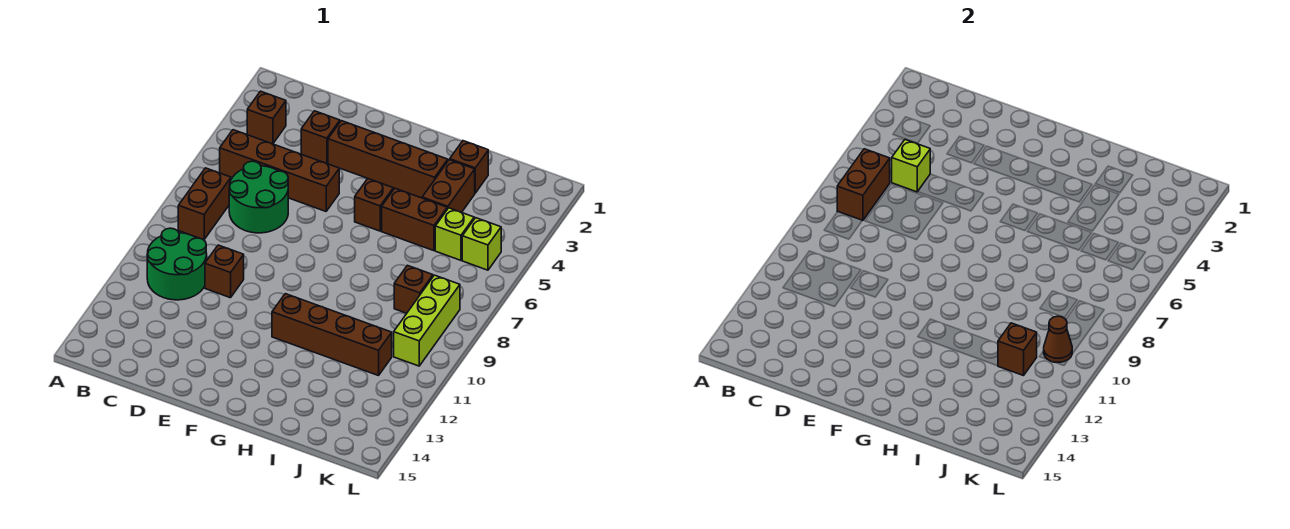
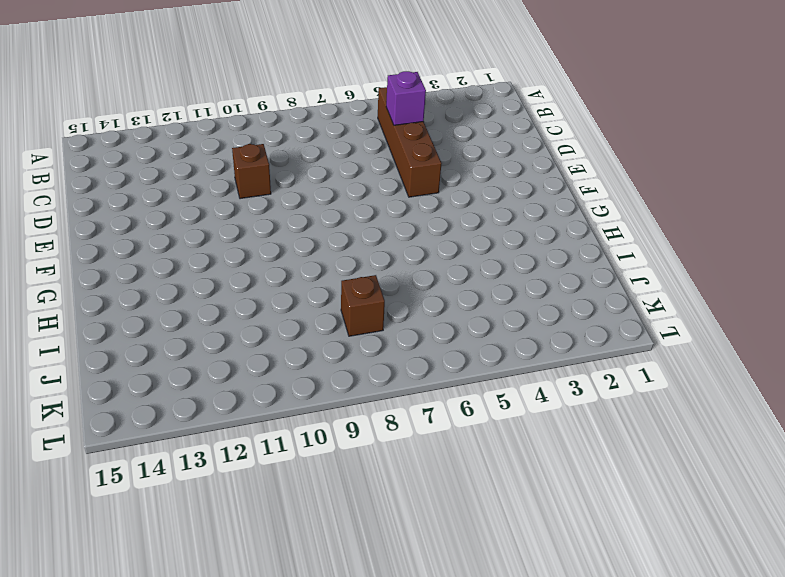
purple brick C5 level 2 -> lime brick C5 level 2
none -> brown brick B3 level 1
none -> brown brick B7:B8 level 1
none -> green round brick B10:C11 level 1

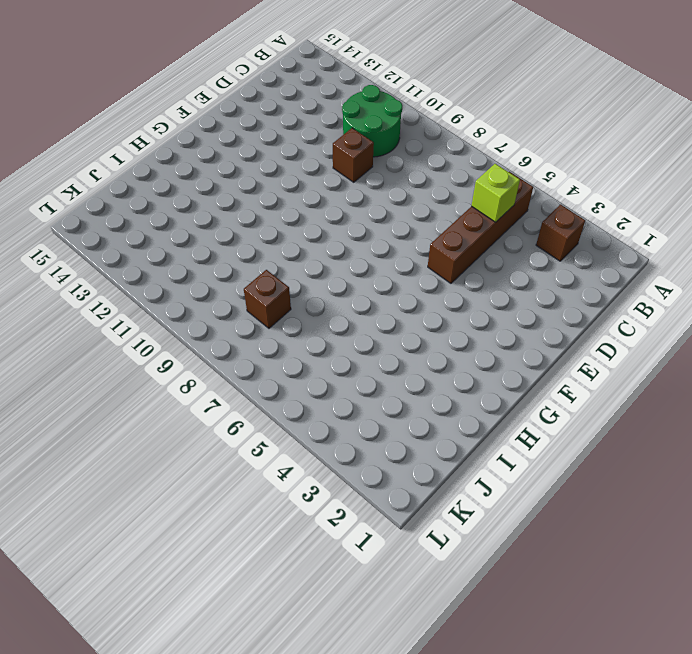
none -> brown brick B7:B8 level 1
none -> green round brick C6:D7 level 1
none -> brown brick D3 level 1

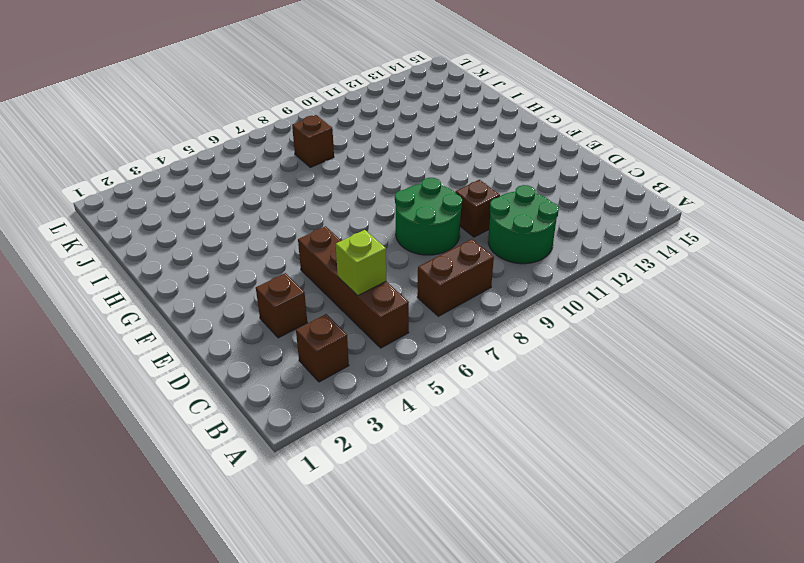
green round brick D8:E9 level 1 -> green round brick C6:D7 level 1
none -> brown brick E3:H3 level 1
none -> brown brick G5 level 1
none -> brown brick G11:J11 level 1

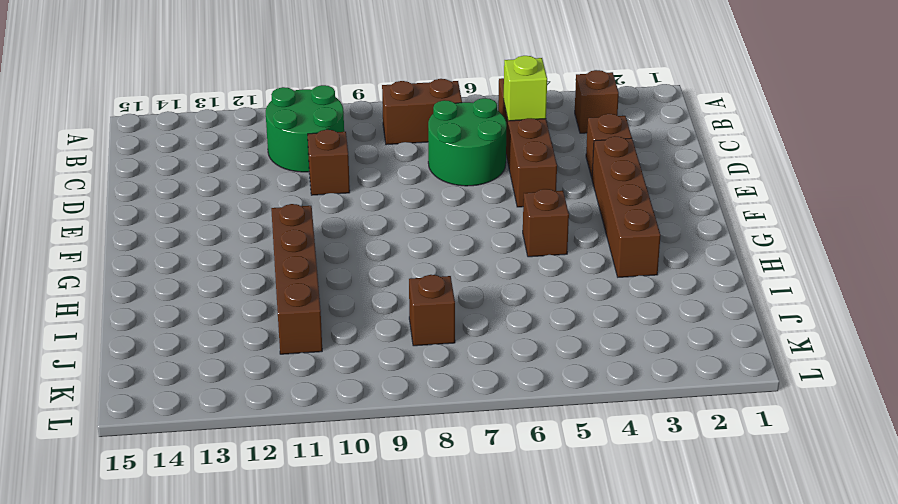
none -> brown brick H5:I5 level 1
none -> brown brick I2 level 1
none -> brown brick I3:I4 level 1

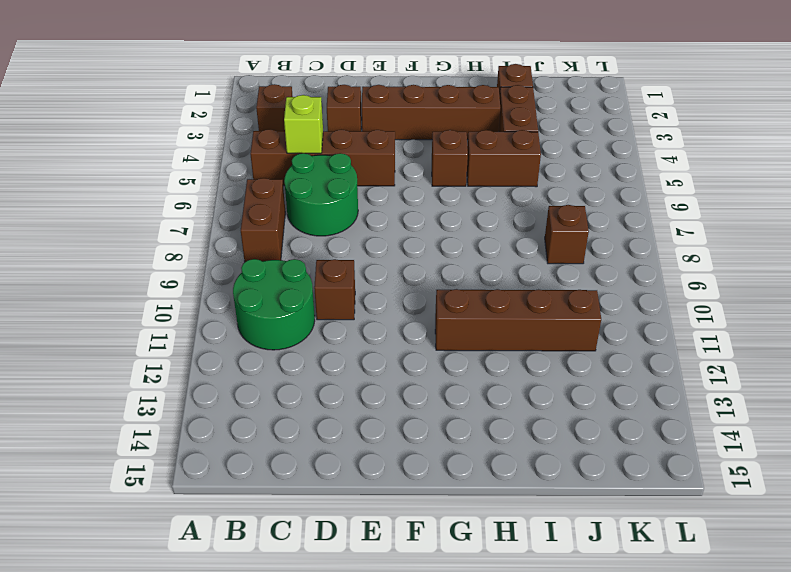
none -> lime brick J5 level 1
none -> lime brick K5 level 1
none -> lime brick K8:K10 level 1

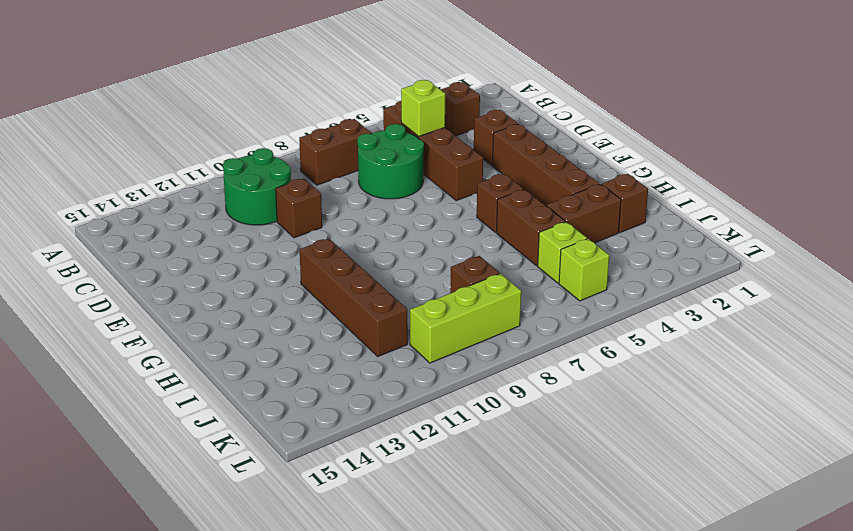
none -> brown brick B6:B7 level 2
none -> brown brick J11 level 2
none -> brown cone K10 level 2

